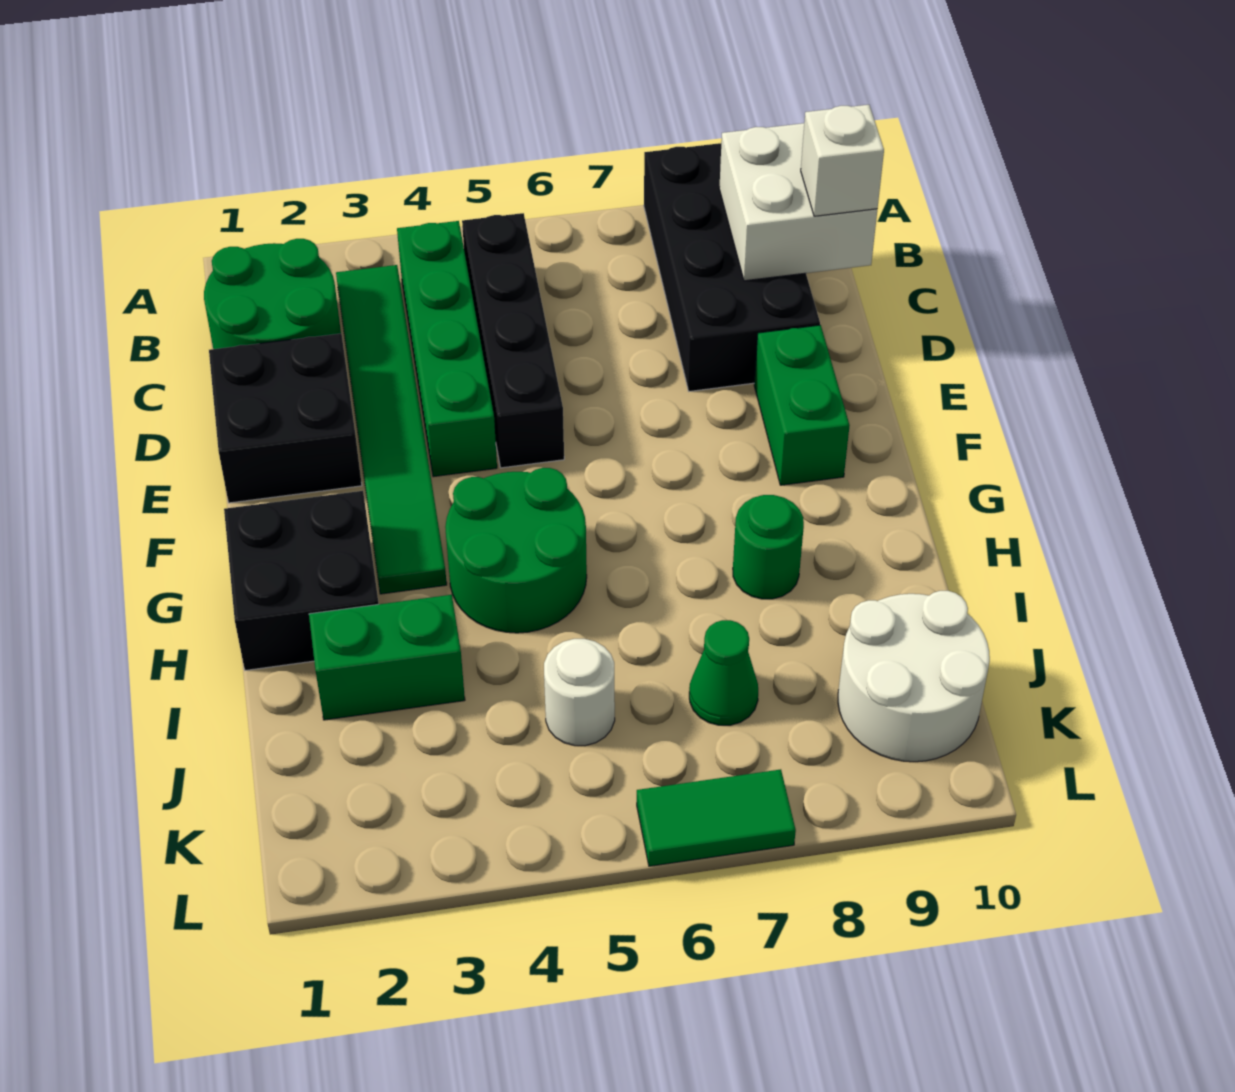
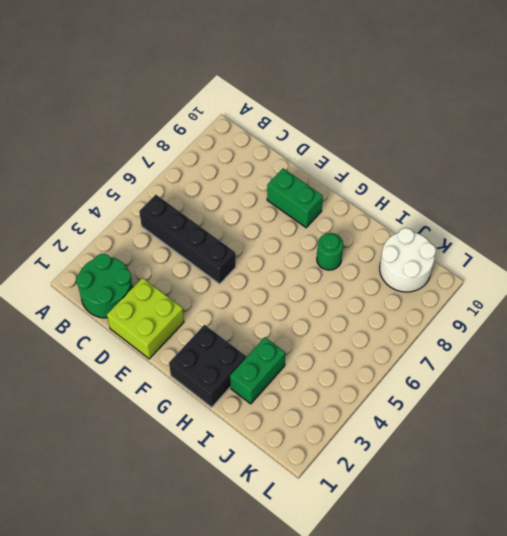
lime brick D1:E2 level 1 -> black brick D1:E2 level 1
none -> black brick A8:D9 level 1
none -> green tile B3:G3 level 1
none -> green brick B4:E4 level 1

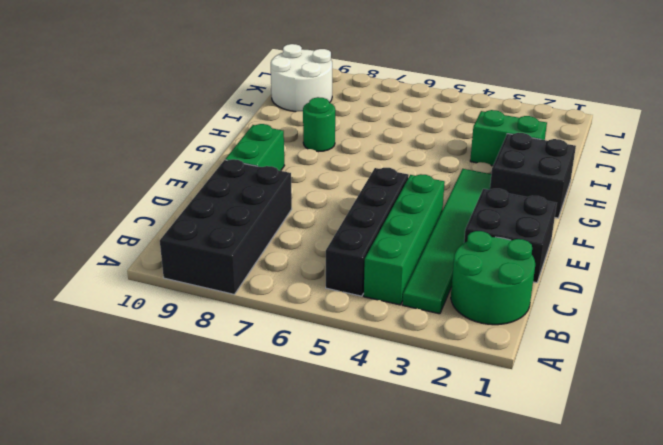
none -> green round brick G4:H5 level 1
none -> white round brick J5 level 1
none -> green cone J7 level 1

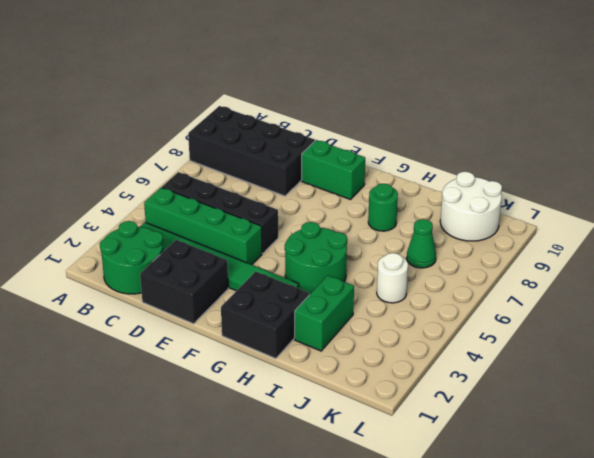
none -> green tile L6:L7 level 1
none -> white brick B9:C10 level 2
none -> white brick C10 level 3

